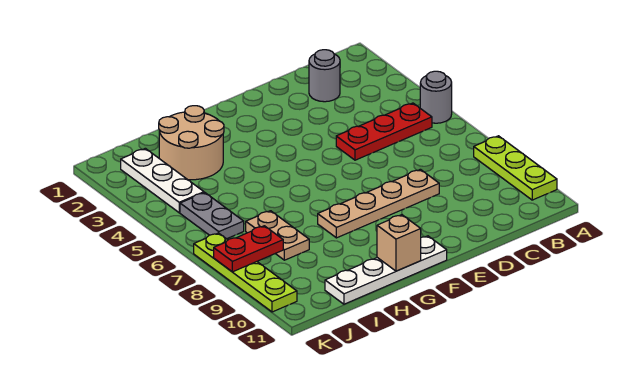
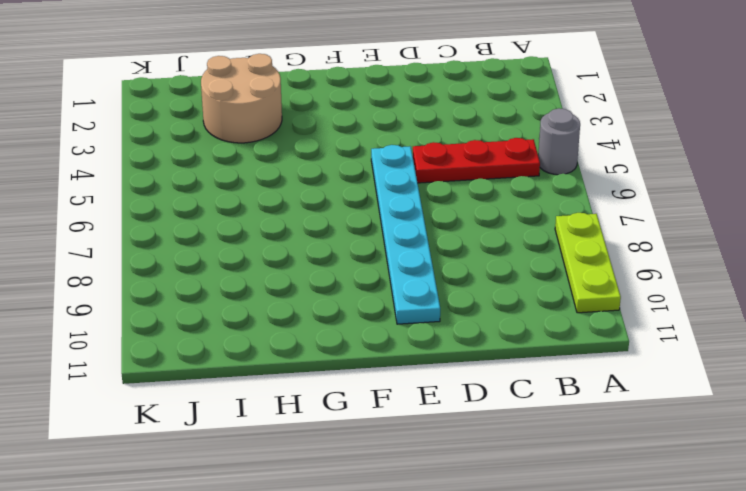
cyan plate E5:E10 level 1 -> tan plate D8:G8 level 1
none -> grey round brick C2 level 1
none -> white plate F11:I11 level 1
none -> tan plate I7:I8 level 1

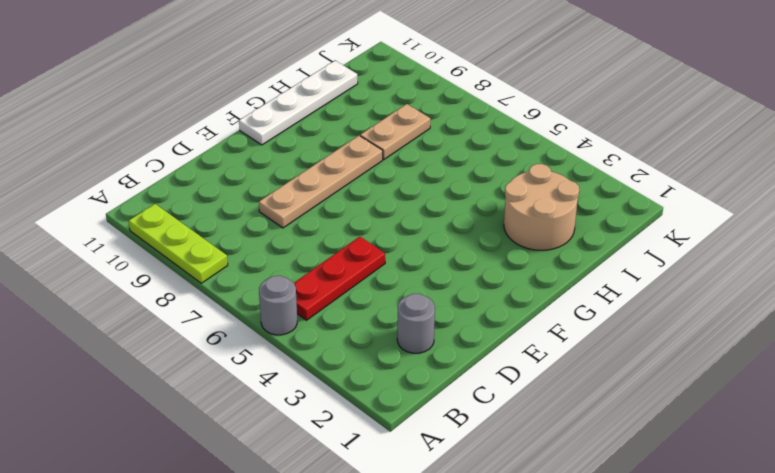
tan plate H8:I8 level 1 -> tan plate I7:I8 level 1
none -> white plate J2:J4 level 1
none -> grey plate J5:J6 level 1
none -> lime plate K7:K10 level 1

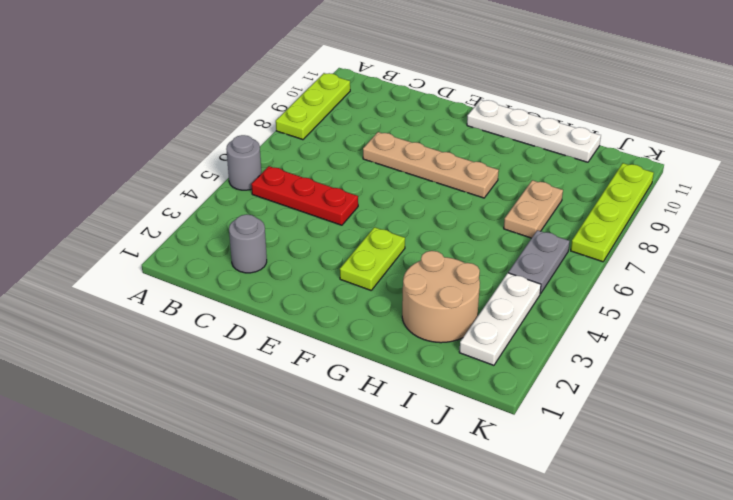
lime plate F3:F4 level 1 -> none
none -> tan brick G11 level 2
none -> red plate J8:K8 level 2

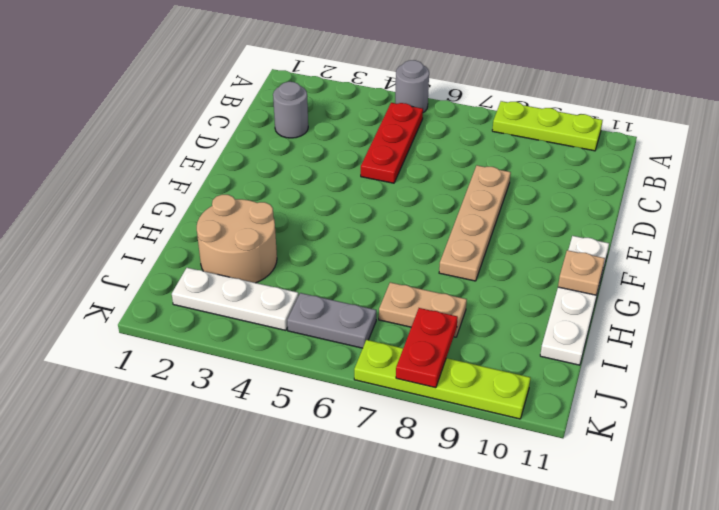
tan plate G11 level 2 -> tan brick G11 level 2

